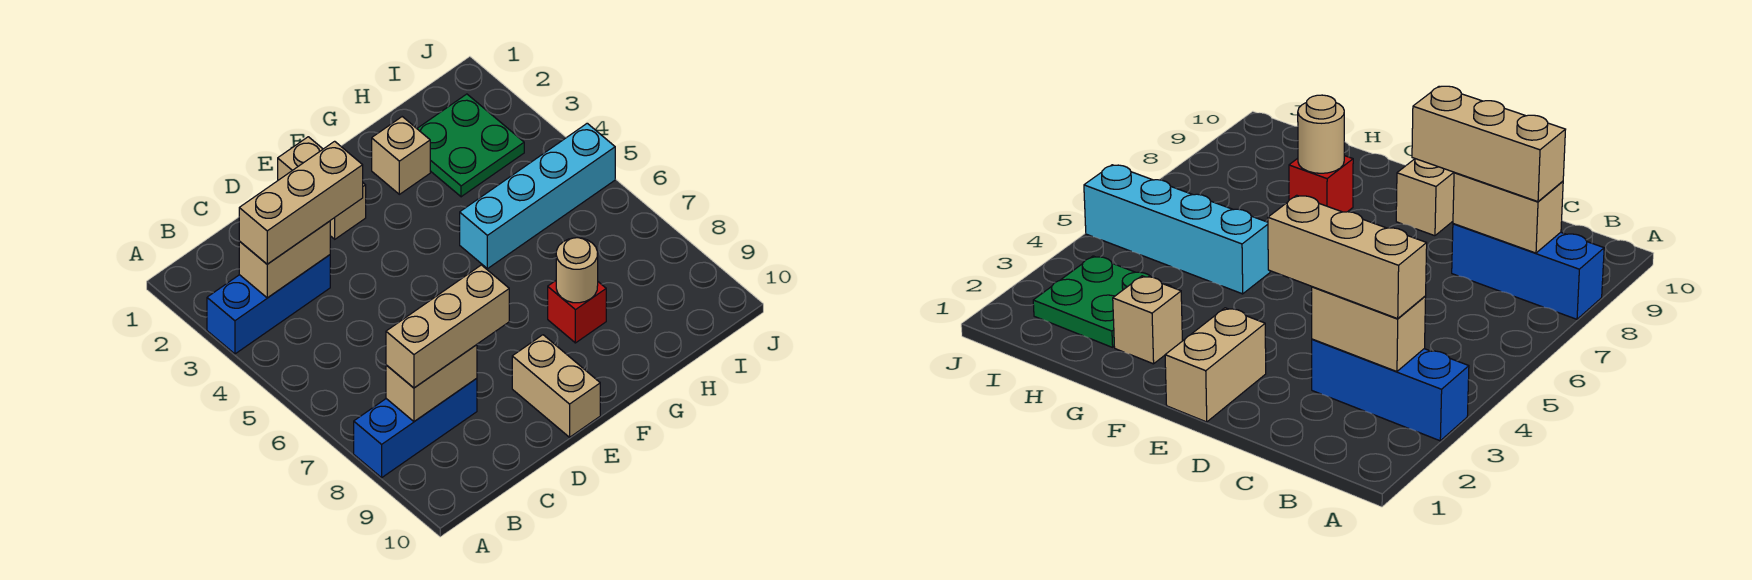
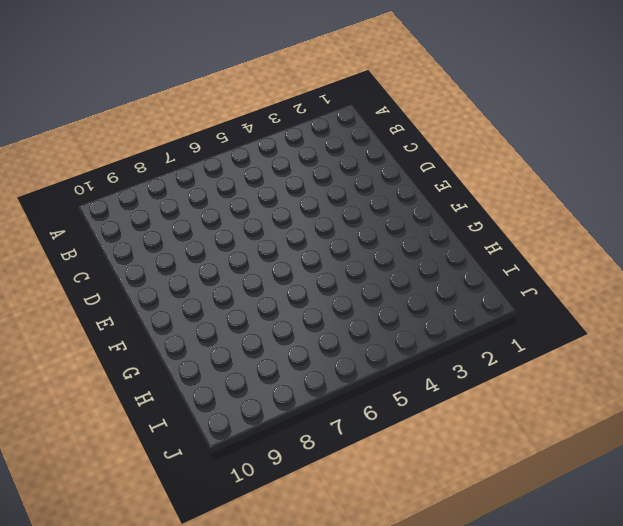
none -> blue brick A3:C3 level 1
none -> blue brick A8:C8 level 1
none -> tan brick E1:E2 level 1

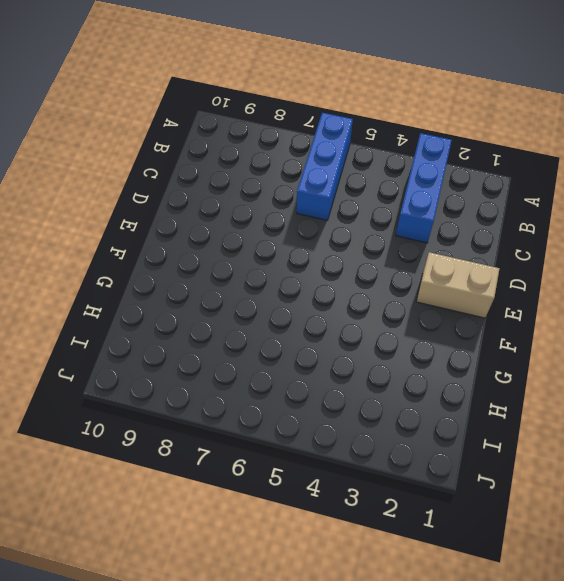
blue brick A6:C6 level 1 -> blue brick A8:C8 level 1
none -> tan brick E9:E10 level 1
none -> tan brick G2 level 1
none -> cyan brick G5:J5 level 1

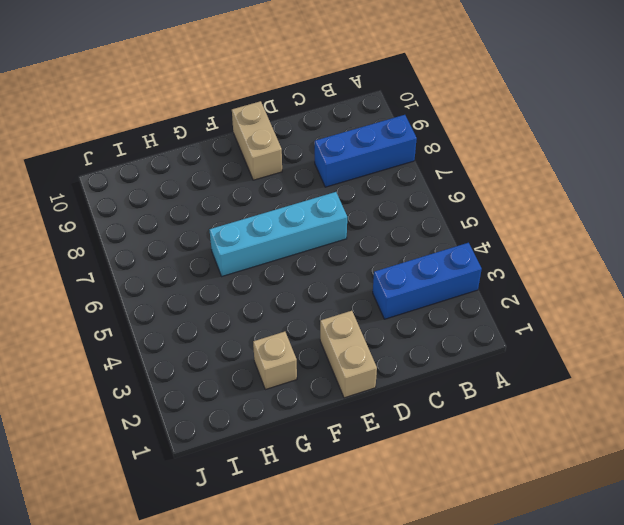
cyan brick D6:G6 level 1 -> cyan brick G5:J5 level 1
none -> red brick G8 level 1
none -> green plate H2:I3 level 1
none -> tan brick B3:C3 level 2

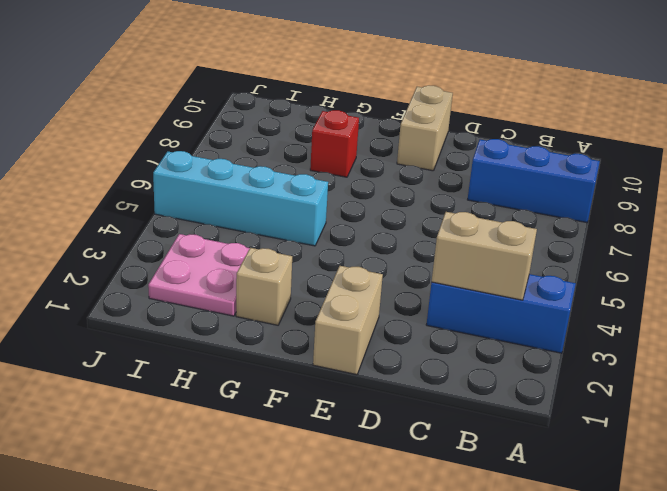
pink plate H2:I3 level 1 -> green plate H2:I3 level 1
none -> tan brick B8:C8 level 2
none -> tan round brick G8 level 2
none -> tan brick B3:D3 level 3

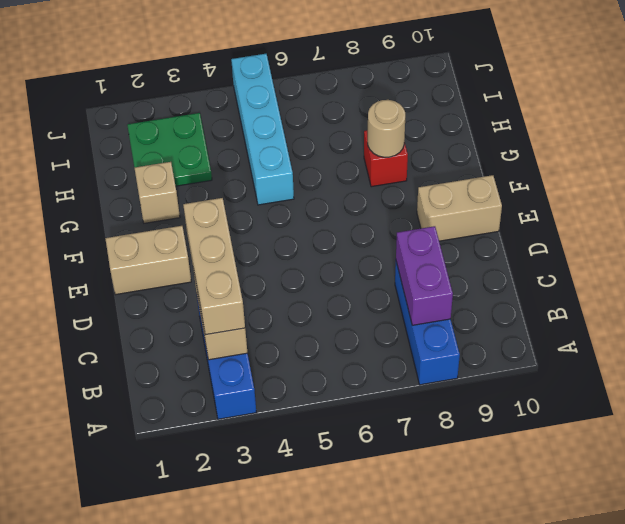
purple brick B8:C8 level 2 -> tan brick B8:C8 level 2
none -> tan brick B8:D8 level 3

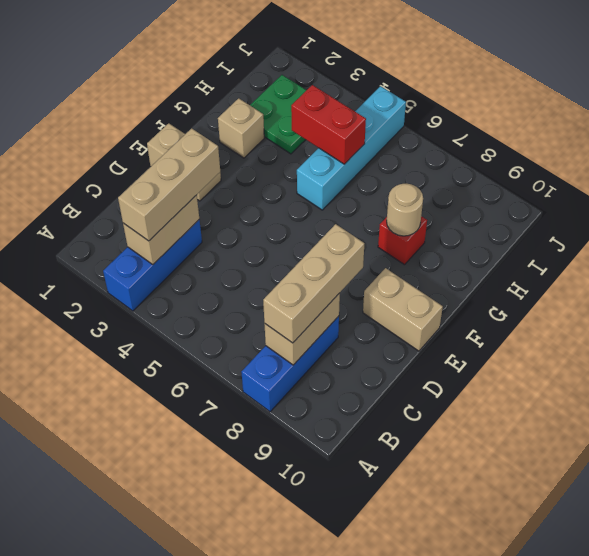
red brick H4:H5 level 2 -> none

